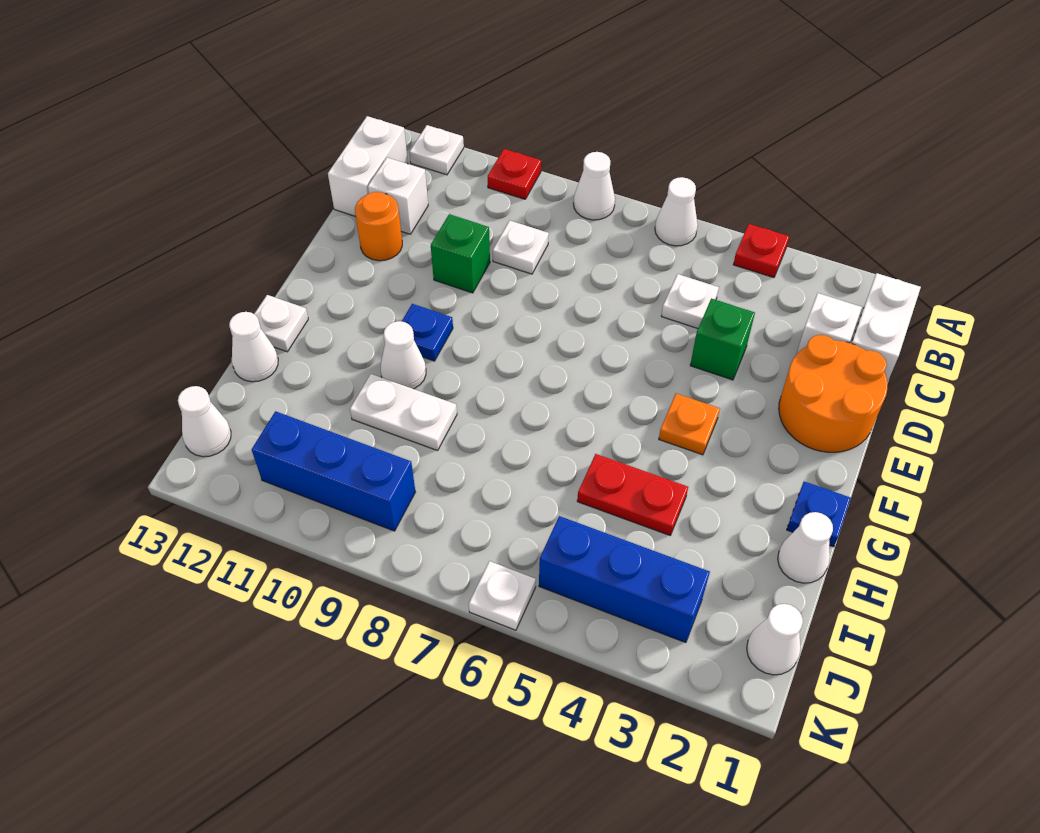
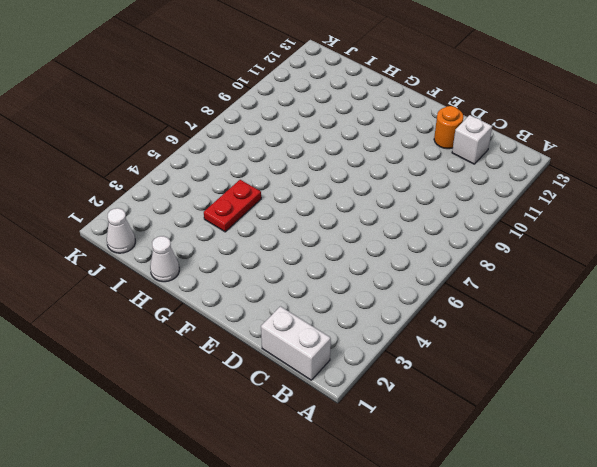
none -> red plate A4 level 1
none -> white cone A6 level 1
none -> white cone A8 level 1

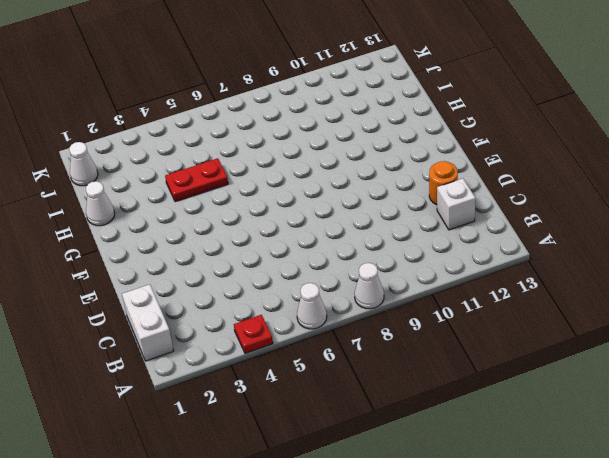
none -> red plate A10 level 1
none -> white plate A12 level 1
none -> white brick B13:C13 level 1

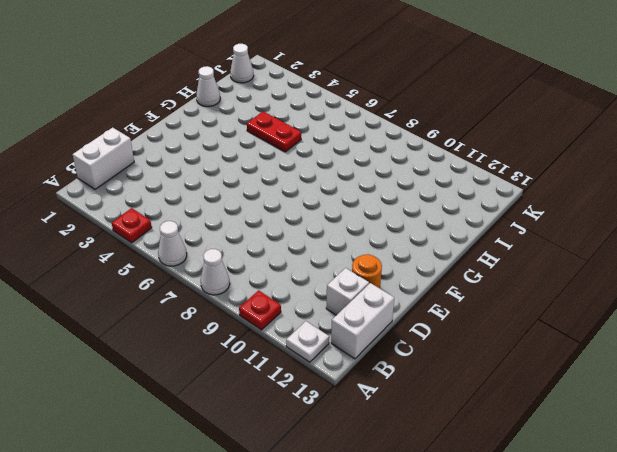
none -> white brick C2 level 1
none -> white plate C5 level 1
none -> white plate C9 level 1

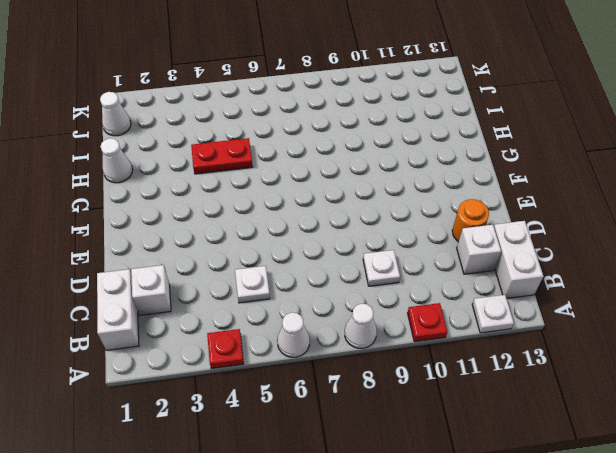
none -> orange round brick D1:E2 level 1
none -> green brick D4 level 1
none -> green brick D10 level 1

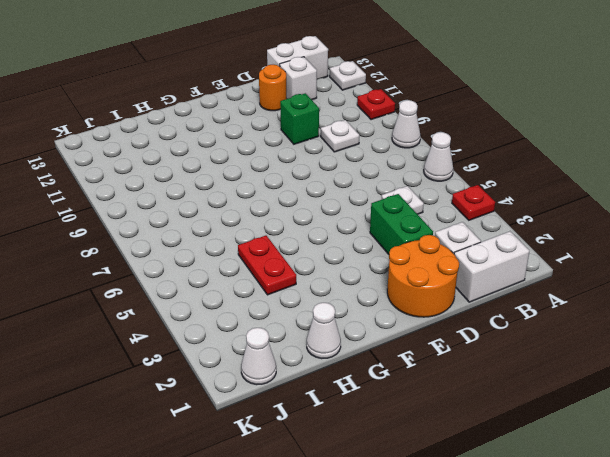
green brick D3:D4 level 1 -> green brick D4 level 1
none -> orange plate F4 level 1
none -> blue plate F10 level 1
none -> blue plate G1 level 1

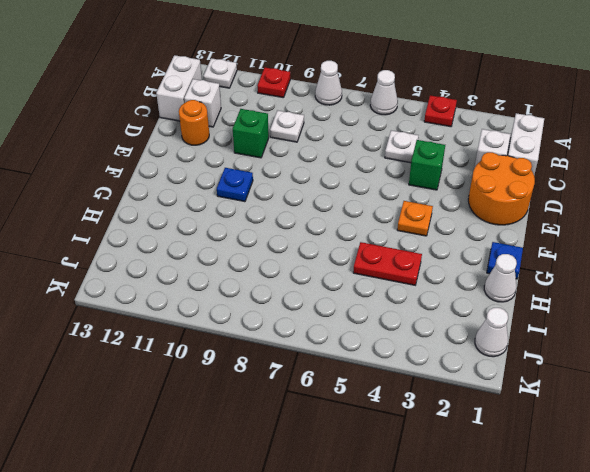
none -> white cone G10 level 1
none -> white plate G13 level 1
none -> white plate H9:H10 level 1

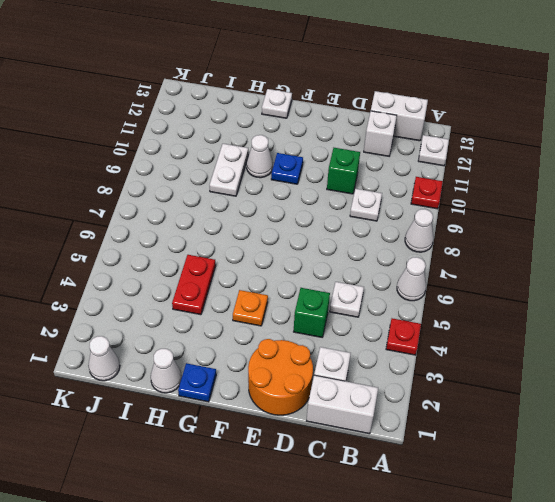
none -> orange round brick D12 level 1
none -> white cone H13 level 1
none -> blue brick J3:J5 level 1

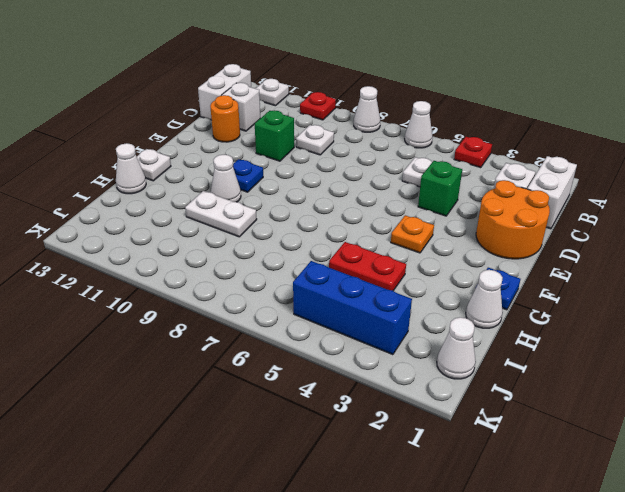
none -> blue brick J9:J11 level 1
none -> white cone J13 level 1
none -> white plate K6 level 1

